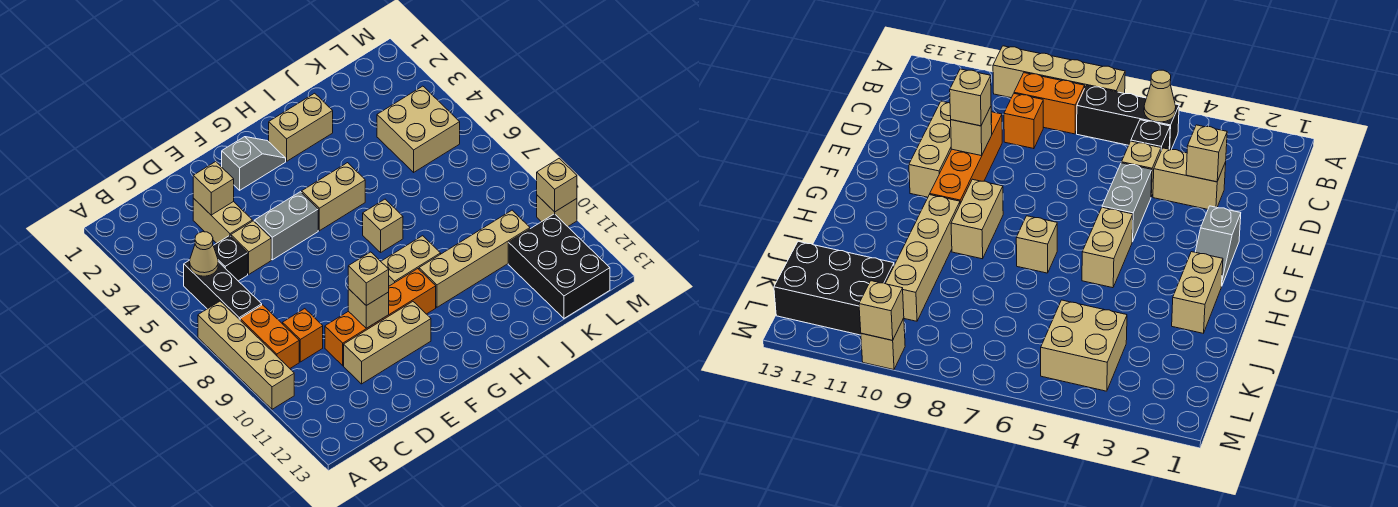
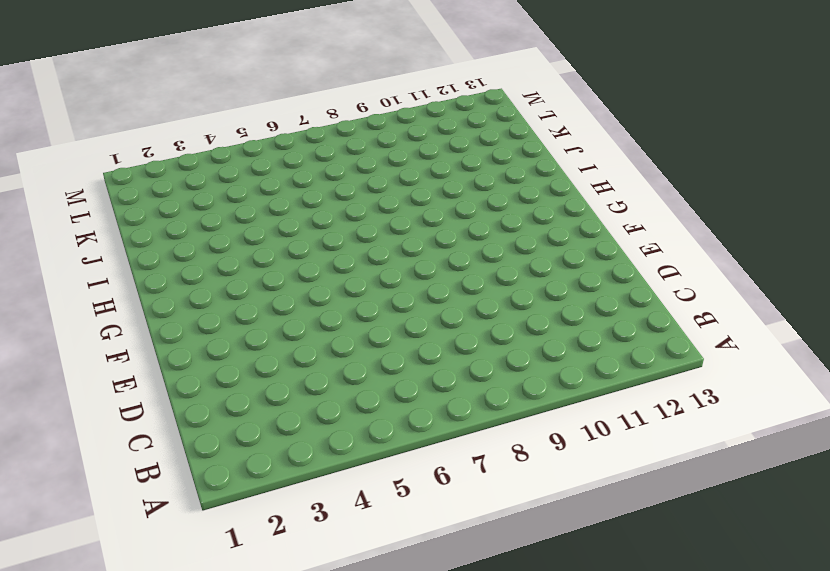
none -> tan brick A7:A10 level 1
none -> black brick B5:B7 level 1
none -> orange brick B8:B9 level 1

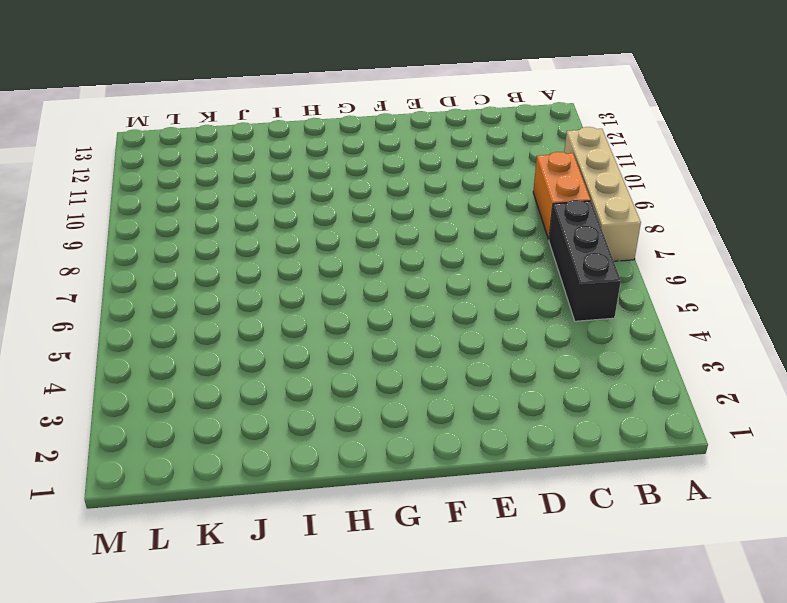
none -> black brick C5 level 1
none -> orange brick C9 level 1
none -> tan brick D3:D4 level 1

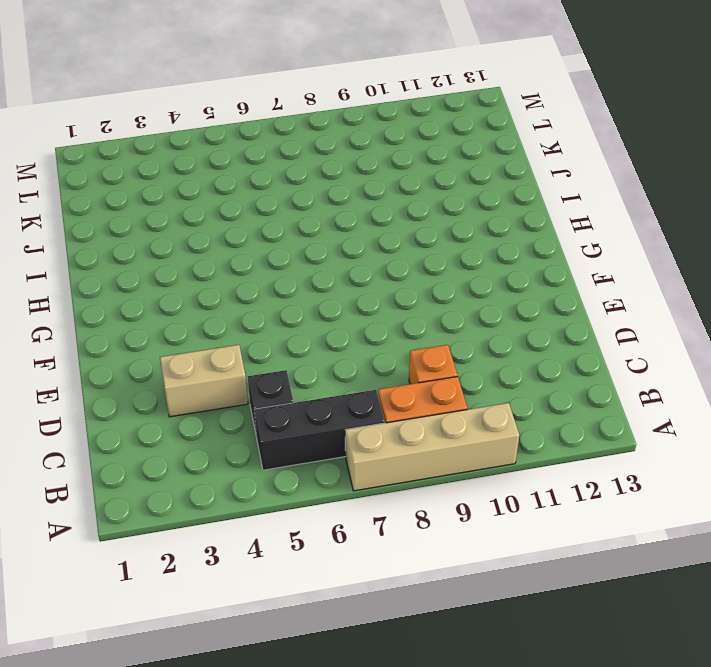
none -> tan brick D5 level 1
none -> orange brick D10:G10 level 1
none -> tan brick D11:F11 level 1

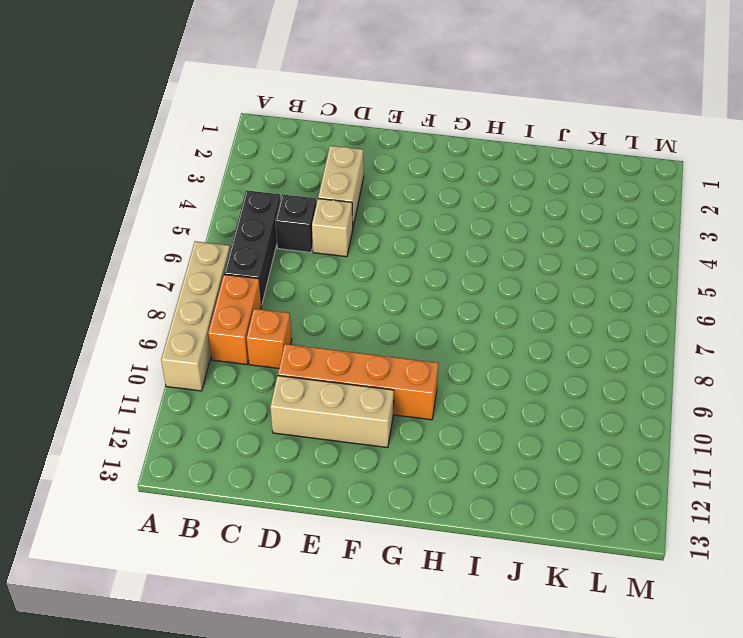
none -> grey brick E5:F5 level 1
none -> grey slope F2:G2 level 1 top F
none -> tan brick G5:H5 level 1

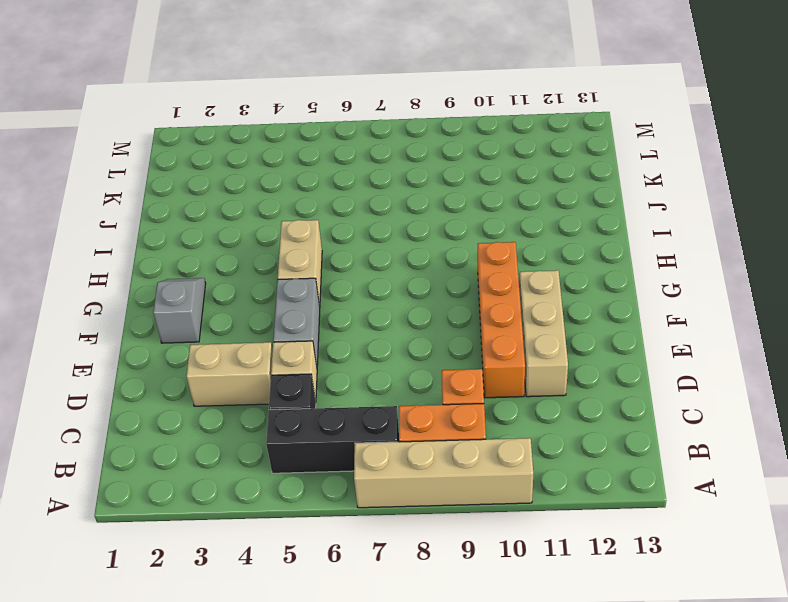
none -> tan brick G9:H9 level 1
none -> tan brick H2:I2 level 1
none -> tan brick H7 level 1

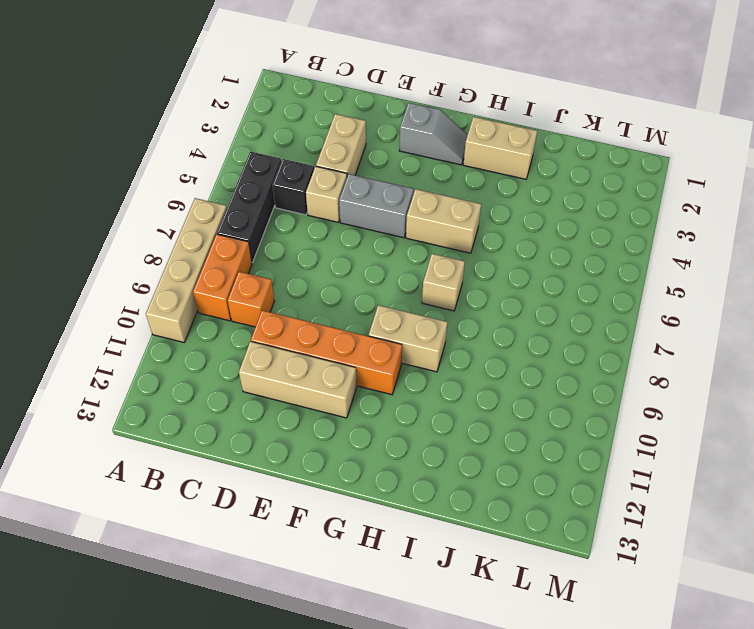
none -> tan brick H10:K10 level 1
none -> tan brick K4:L5 level 1
none -> black brick K11:L13 level 1

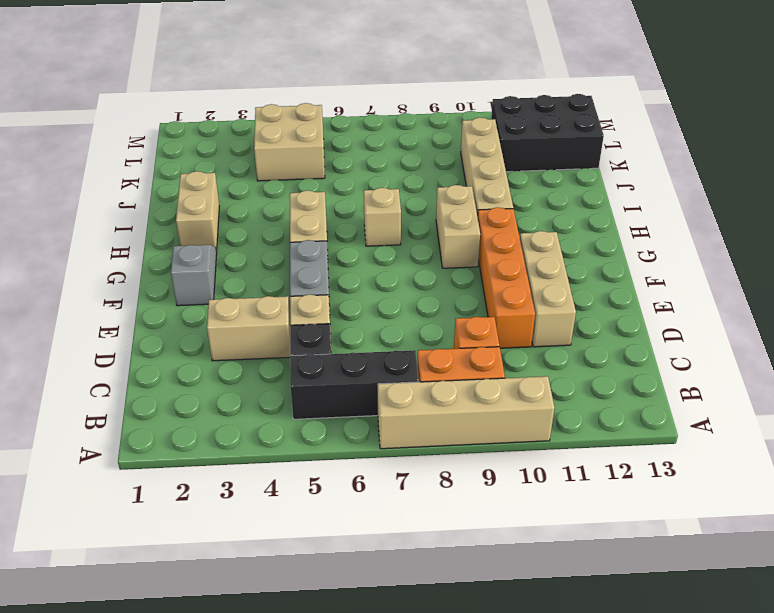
none -> tan brick M10 level 1
none -> tan cone B5 level 2
none -> tan brick D3 level 2

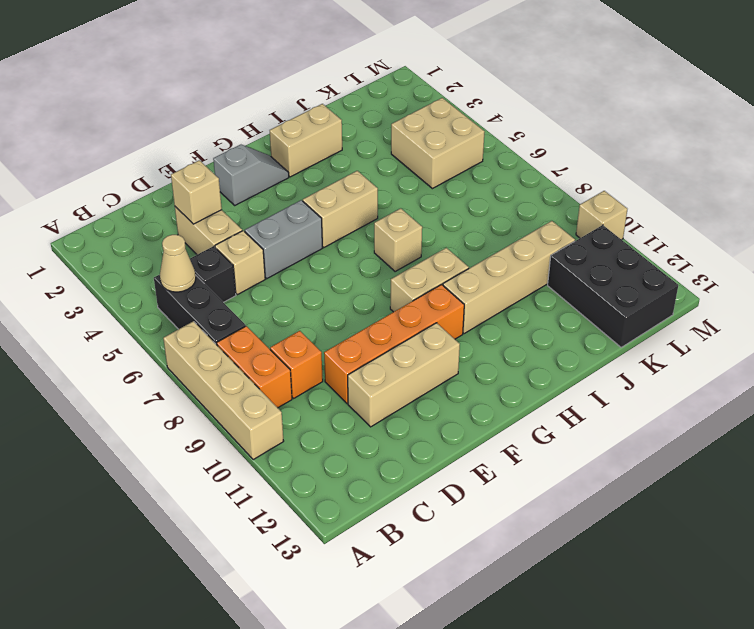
none -> tan brick E10 level 2
none -> tan brick M10 level 2
none -> tan brick E10 level 3

